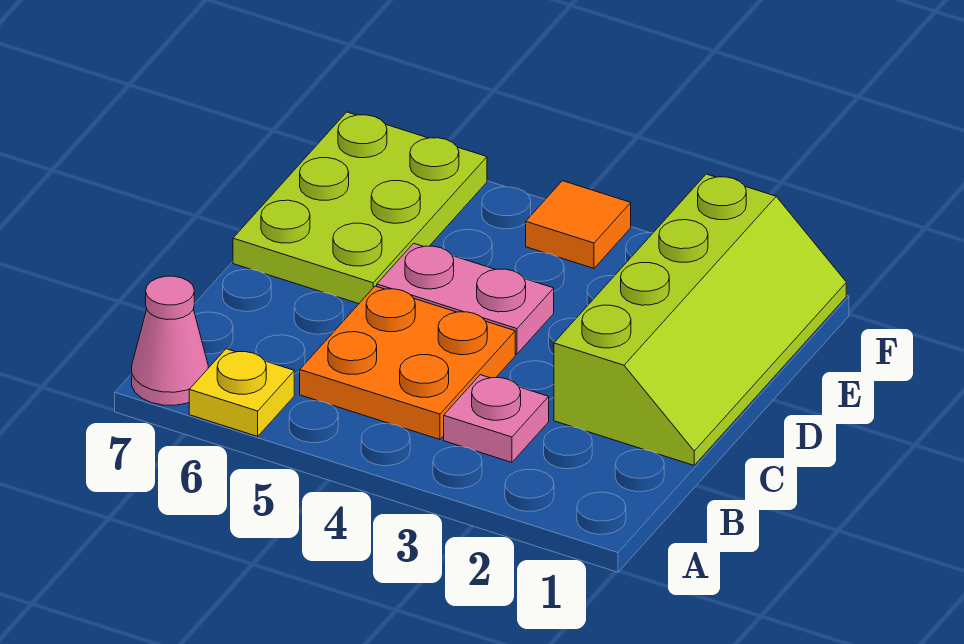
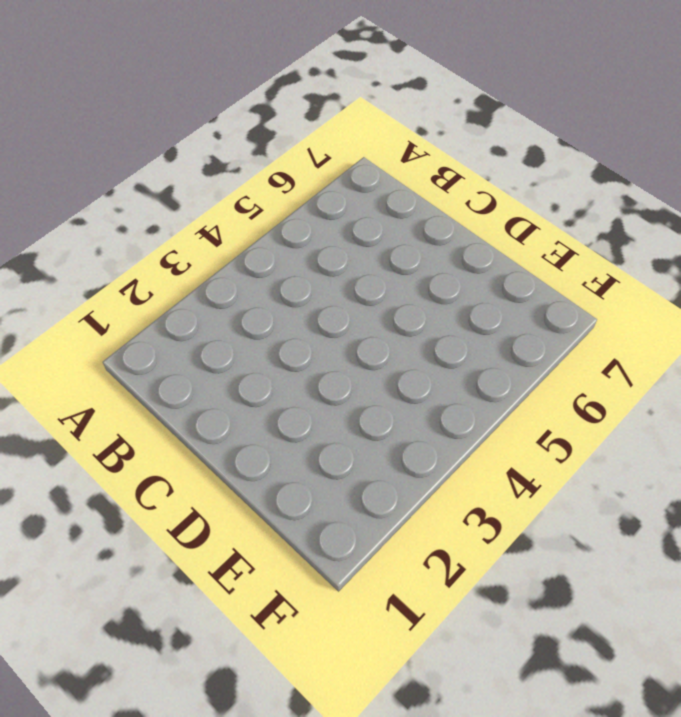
none -> yellow plate A6 level 1
none -> pink cone A7 level 1

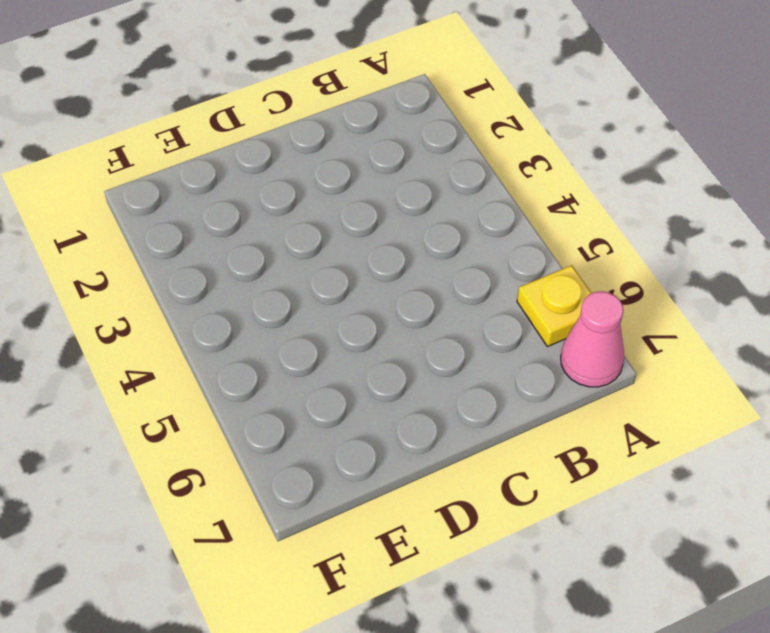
none -> pink plate B3 level 1
none -> orange plate B4:C5 level 1

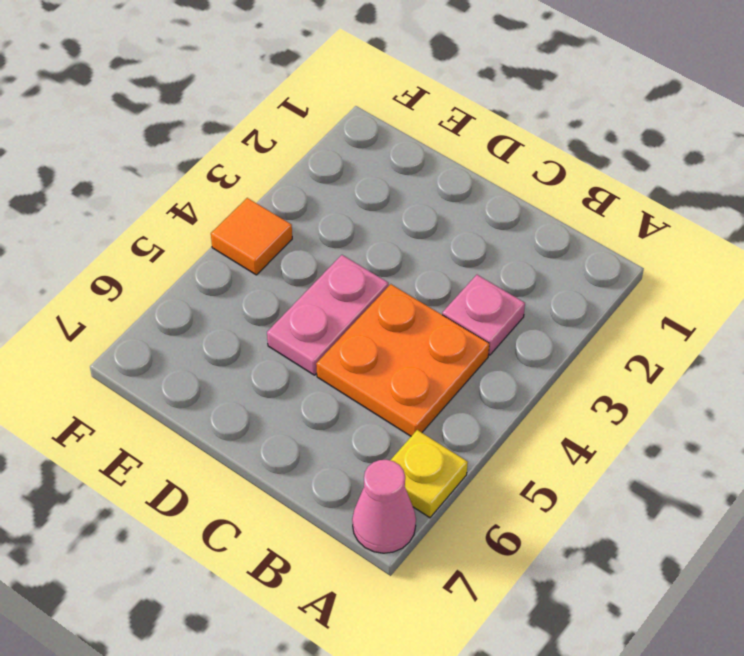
none -> lime slope C1:F2 level 1 top 2
none -> lime plate D6:F7 level 1

